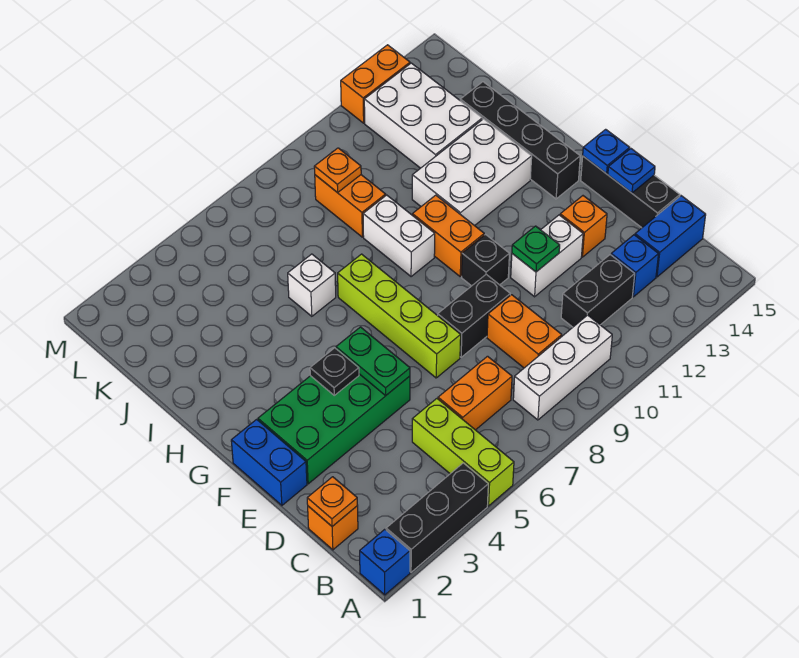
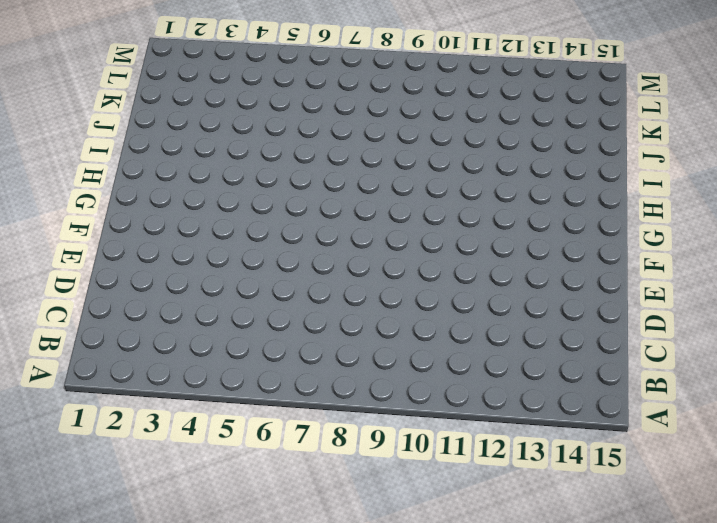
none -> blue brick A1 level 1
none -> black brick A2:A4 level 1
none -> lime brick A5:C5 level 1
none -> white brick B8:B10 level 1

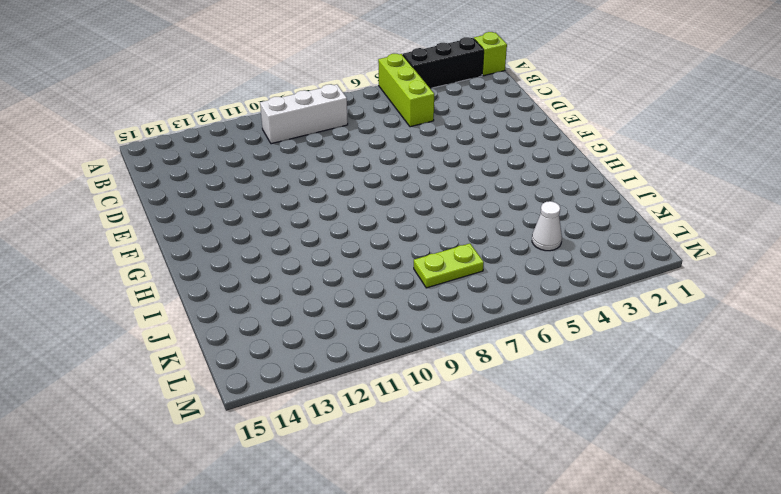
lime brick A1 level 1 -> blue brick A1 level 1
white cone K4 level 1 -> none
lime plate K7:K8 level 1 -> none
none -> orange brick C1 level 1
none -> orange brick C6:C7 level 1
none -> orange brick C9:D9 level 1
none -> black brick C11:C12 level 1

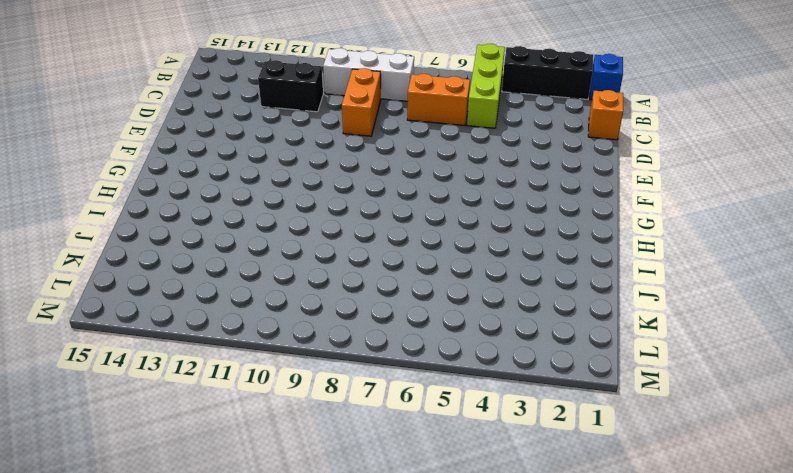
none -> blue brick C13 level 1
none -> blue brick C14:C15 level 1
none -> black brick D15:F15 level 1
none -> blue brick E1:F1 level 1

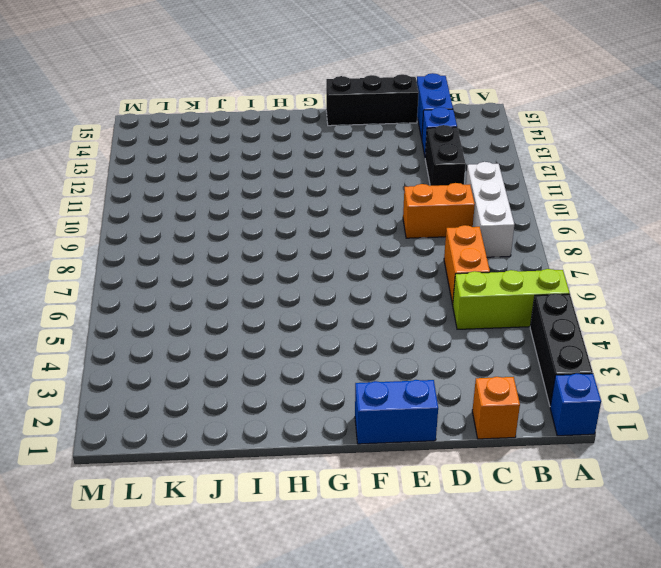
none -> green brick E2:F5 level 1
none -> lime brick E7:H7 level 1
none -> black brick E8:E9 level 1
none -> white brick E11:E12 level 1

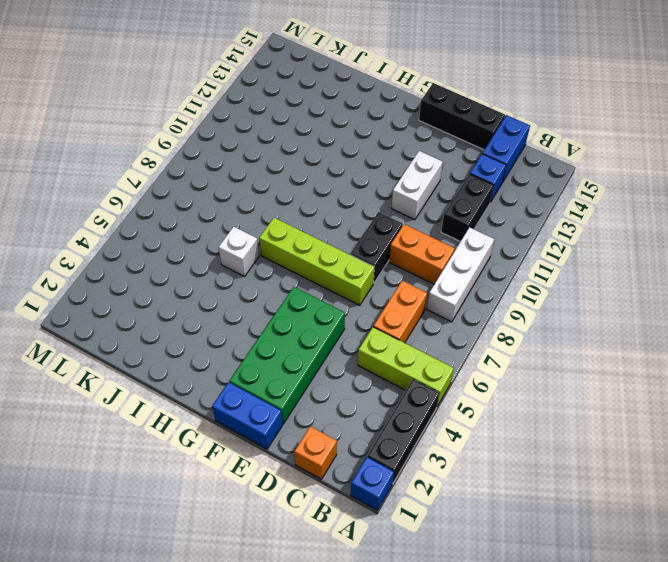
none -> orange brick E13 level 1
none -> black brick F10 level 1
none -> orange brick G10:H10 level 1
none -> black brick G14:J14 level 1

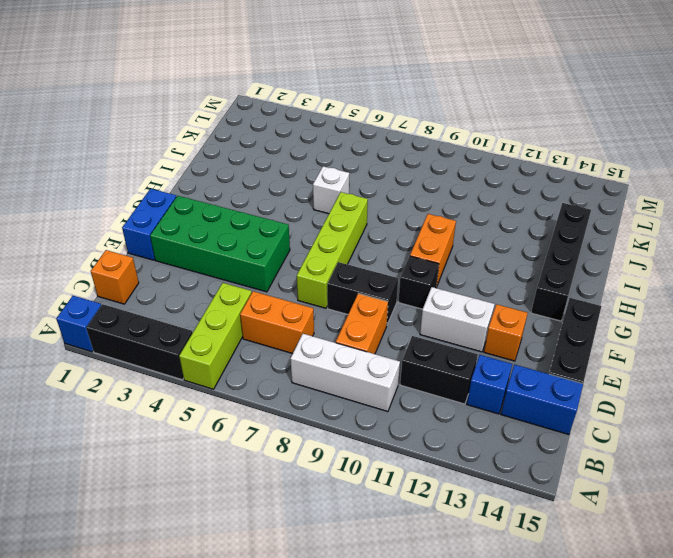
none -> white brick H9:I9 level 1
none -> white brick H11:I13 level 1
none -> orange brick J9:K9 level 1
none -> white brick J12:L13 level 1

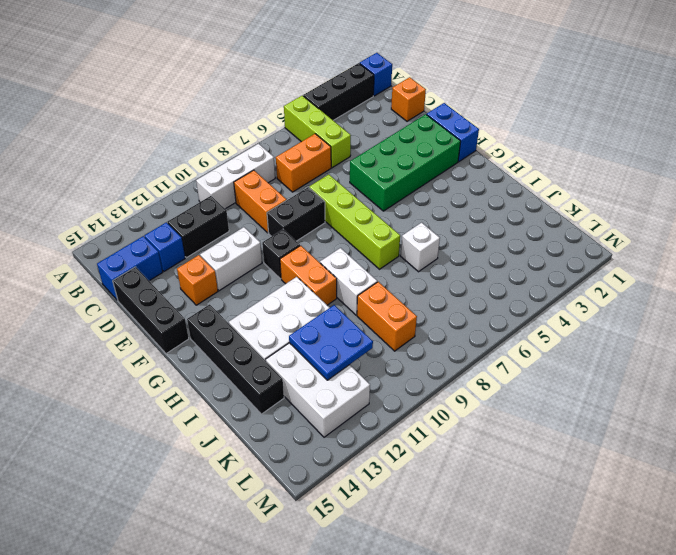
blue plate J11:K12 level 2 -> none
none -> orange brick M12:M13 level 1
none -> orange plate C1 level 2
none -> green plate E5:F5 level 2
none -> green plate E11 level 2

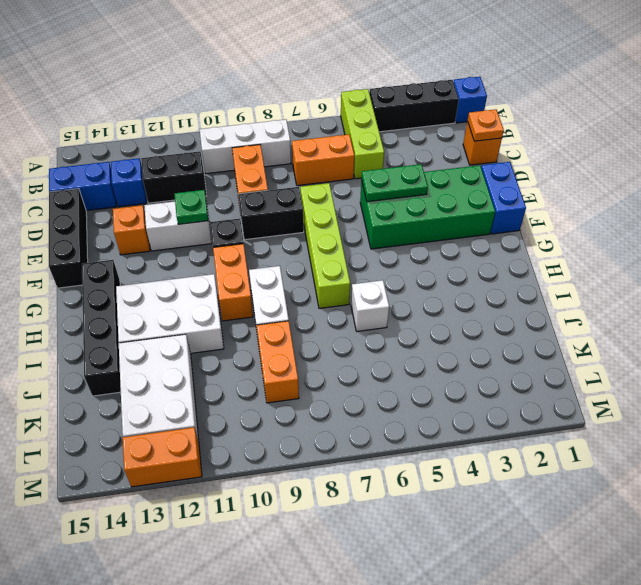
green plate E4:E5 level 2 -> green plate E5:F5 level 2
none -> blue plate E15 level 2
none -> black plate F4 level 2
none -> blue plate F15 level 2
none -> orange plate K9 level 2

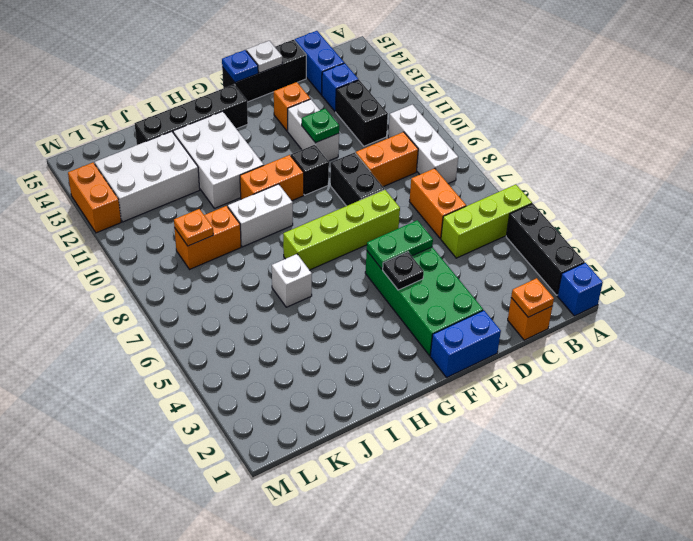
white plate E15 level 2 -> blue plate E15 level 2

